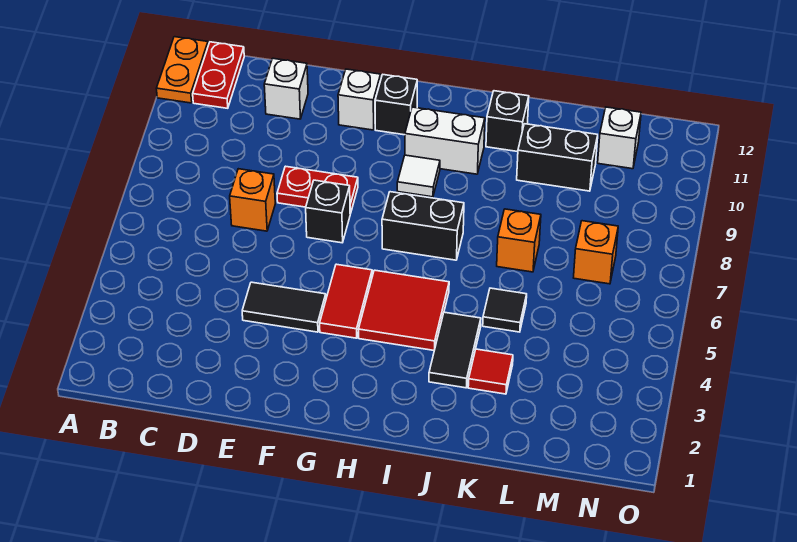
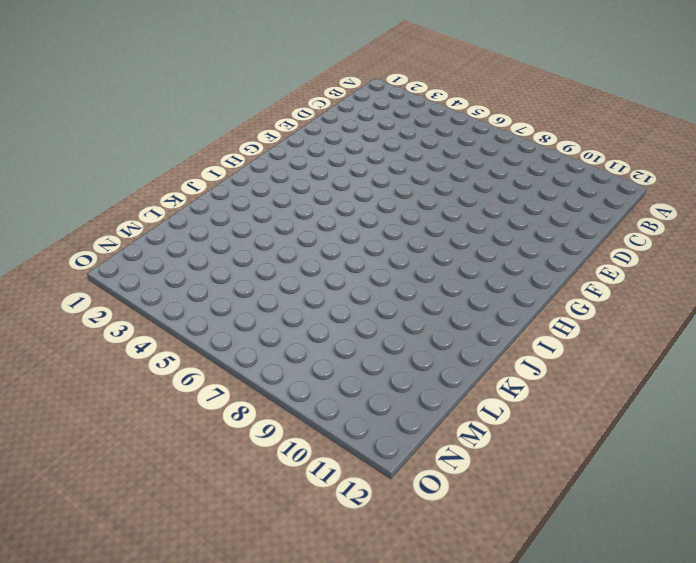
none -> orange plate A11:A12 level 1
none -> red plate B11:B12 level 1
none -> orange brick D7 level 1

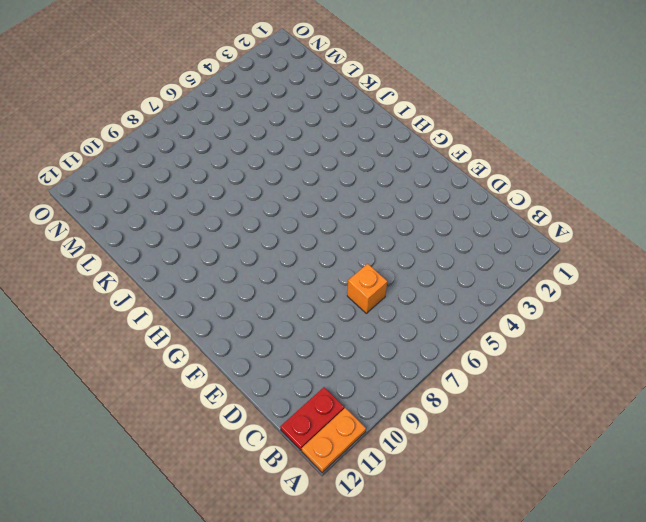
none -> white brick D11 level 1
none -> black tile E4:F4 level 1
none -> red plate E8:F8 level 1

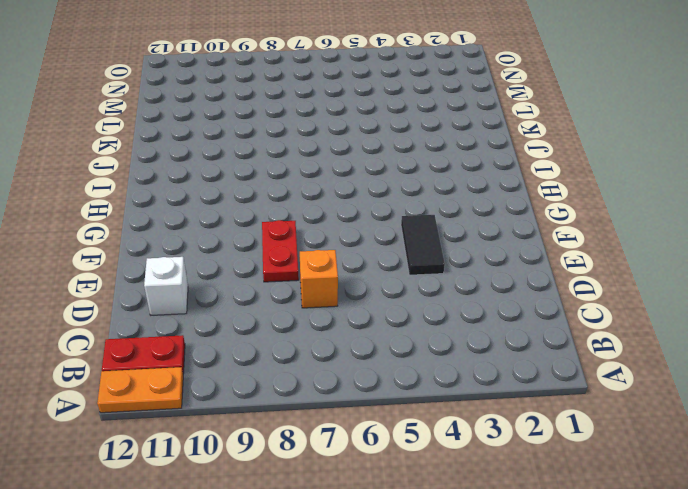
none -> black brick F7 level 1
none -> white brick F11 level 1
none -> red tile G4:G5 level 1

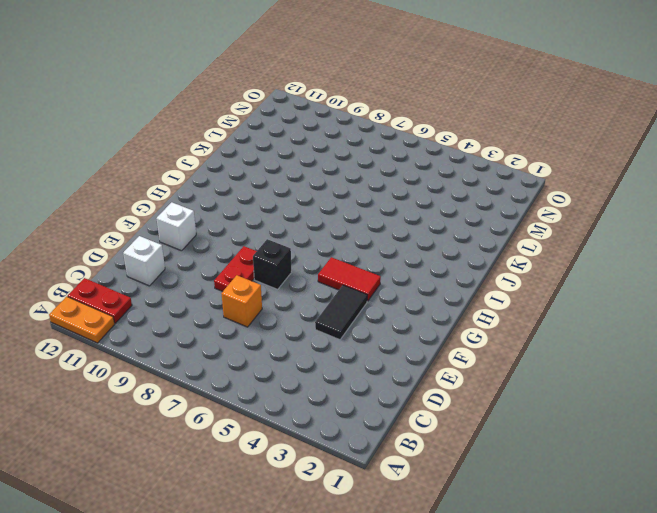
none -> black brick G11 level 1
none -> red tile H4:I5 level 1
none -> black brick H7:I7 level 1

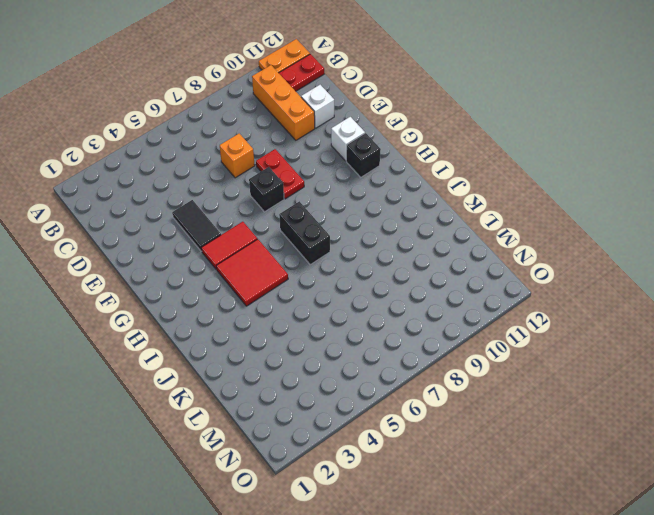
orange brick B10:D10 level 1 -> none
none -> white tile H9 level 1
none -> white brick H10:I10 level 1
none -> black tile J3:J4 level 1

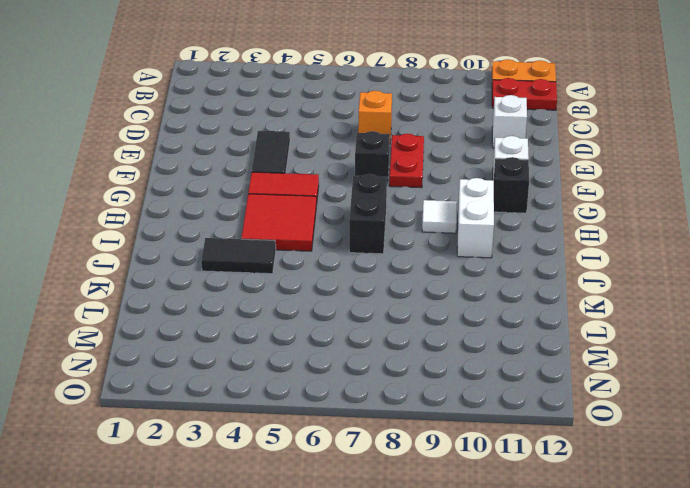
none -> black brick J11 level 1
none -> red tile K3 level 1
none -> black tile K5 level 1

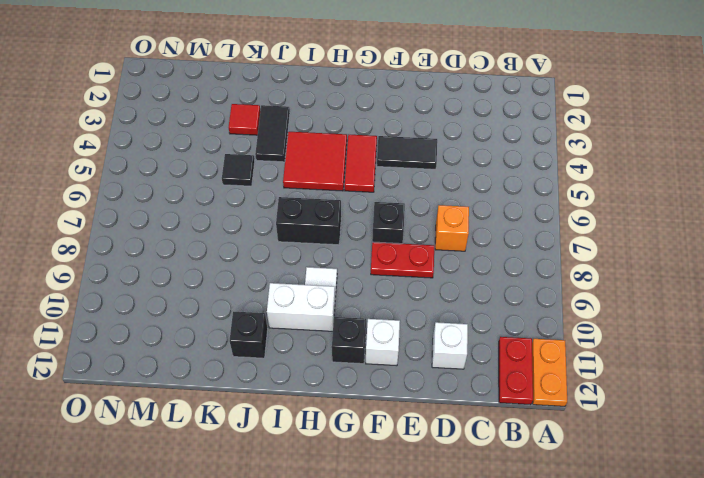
none -> orange brick K7 level 1
none -> black brick K10:L10 level 1
none -> orange brick M7 level 1

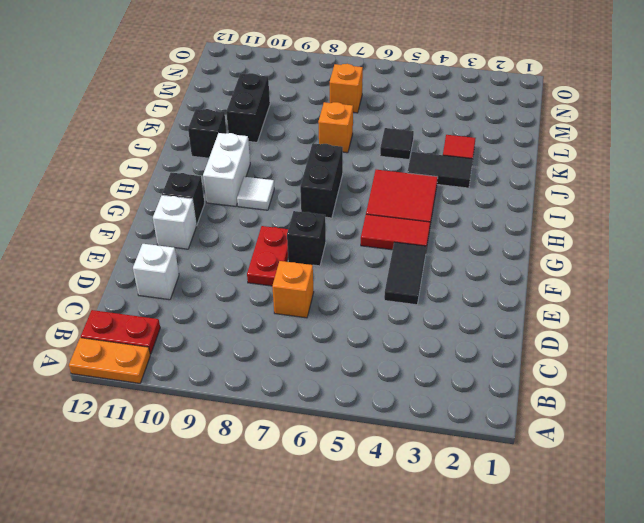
none -> white brick M11 level 1

